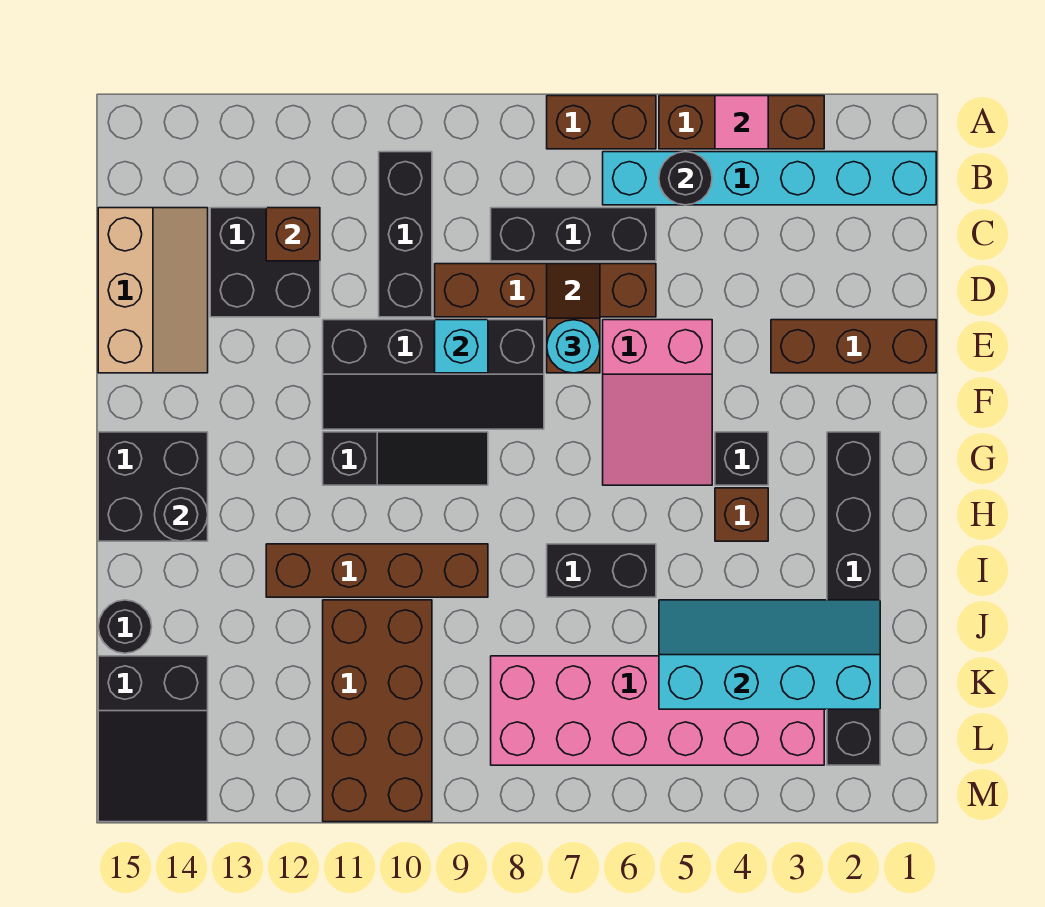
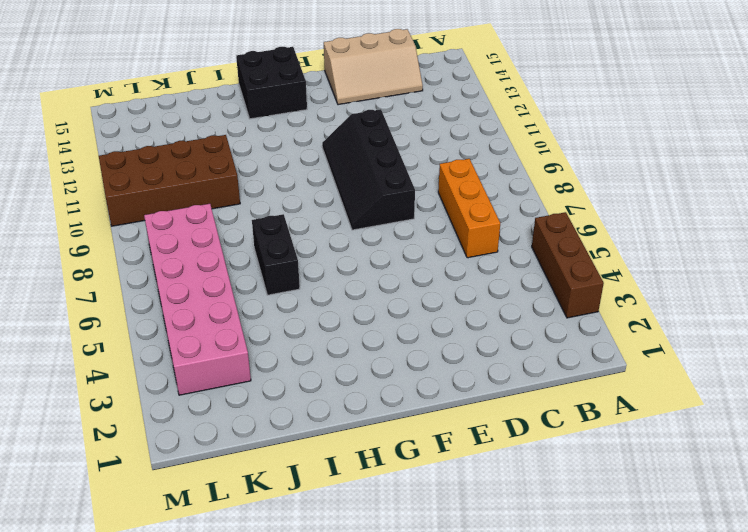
orange brick C6:C8 level 1 -> black brick C6:C8 level 1
none -> brown brick A6:A7 level 1
none -> cyan brick B1:B6 level 1
none -> black brick B10:D10 level 1
none -> black brick C12:D13 level 1

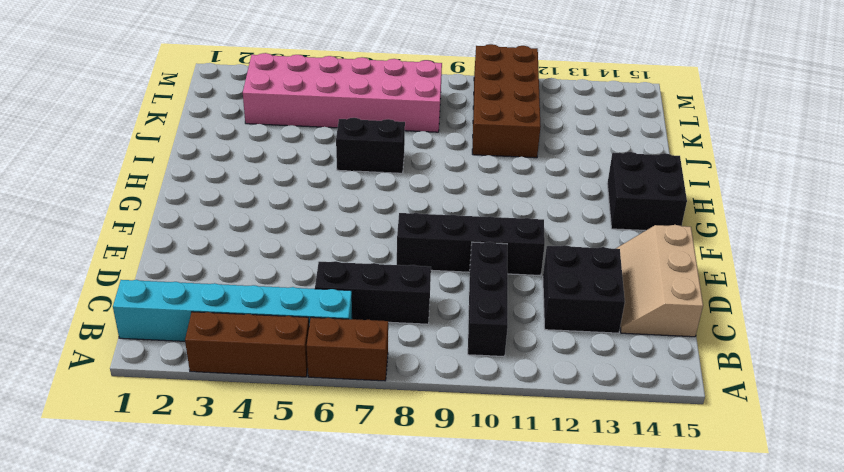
none -> brown brick D6:D9 level 1
none -> brown brick E1:E3 level 1
none -> pink slope E5:G6 level 1 top E
none -> black brick G2:L2 level 1

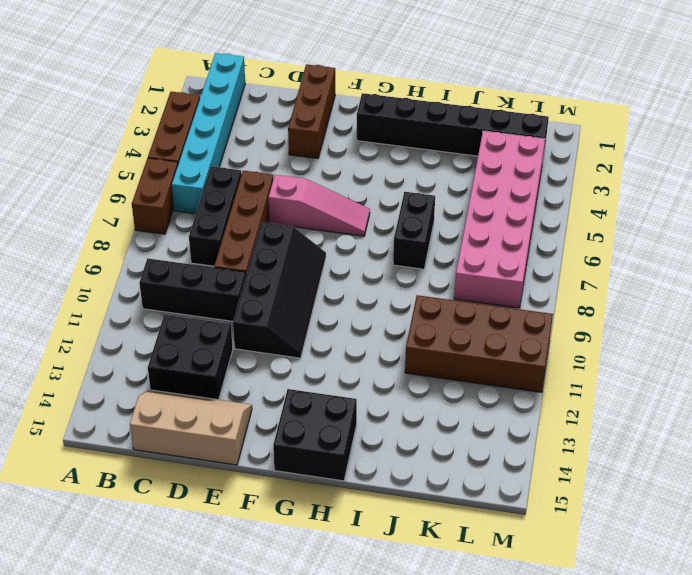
pink slope E6:G6 level 1 top E -> pink slope E5:G6 level 1 top E
none -> black brick G4 level 1
none -> black slope G9:G11 level 1 top 11
none -> brown brick H4 level 1
none -> brown brick I9:I12 level 1

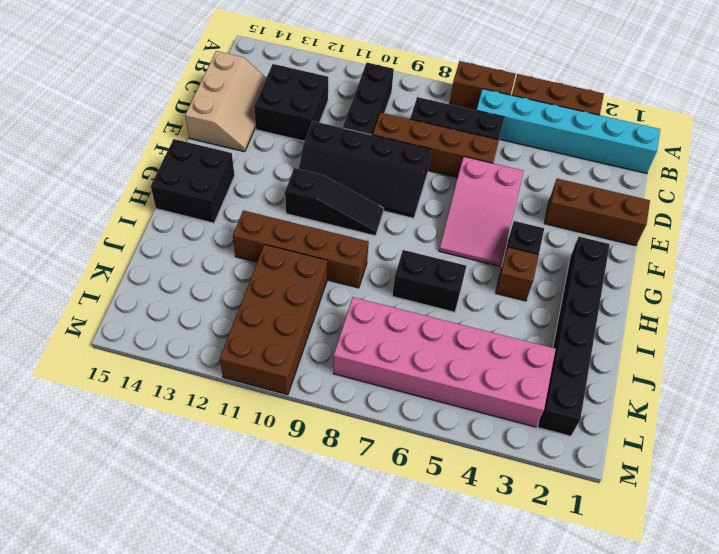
none -> black round brick J15 level 1
none -> black slope K14:M15 level 1 top K
none -> pink tile A4 level 2
none -> black round brick B5 level 2

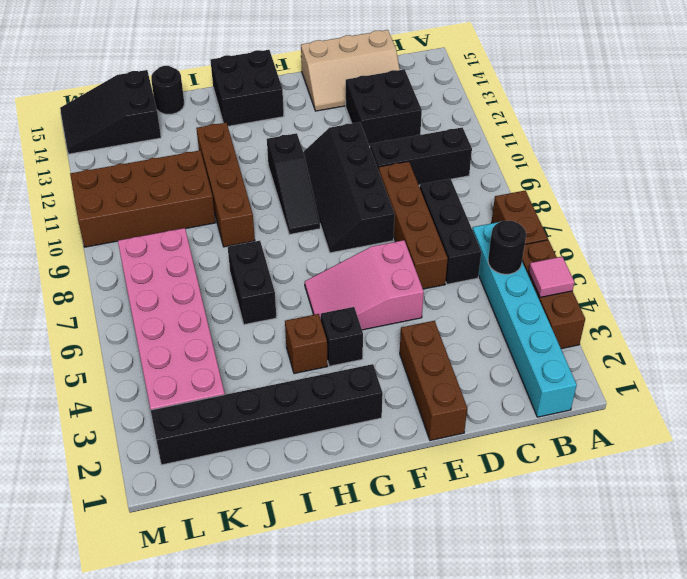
none -> brown brick C12 level 2
none -> brown slope D7:E7 level 2 top E
none -> cyan brick E9 level 2
none -> black round brick H14 level 2

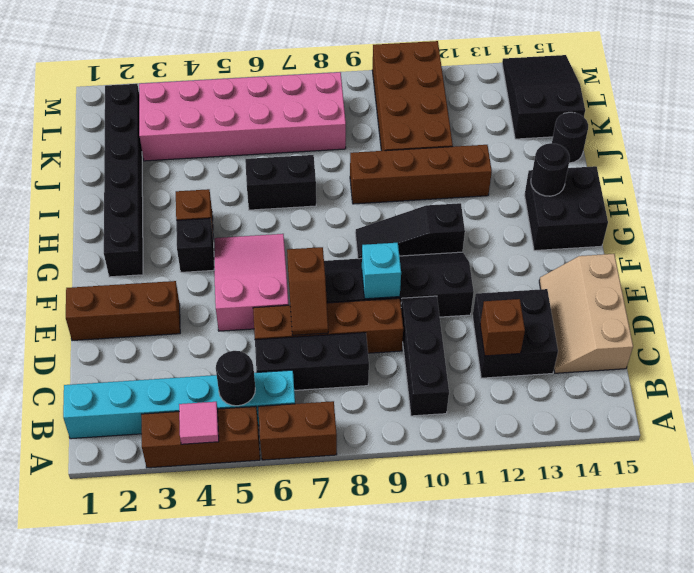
none -> cyan slope J2:K5 level 2 top K
none -> cyan round brick E7 level 3

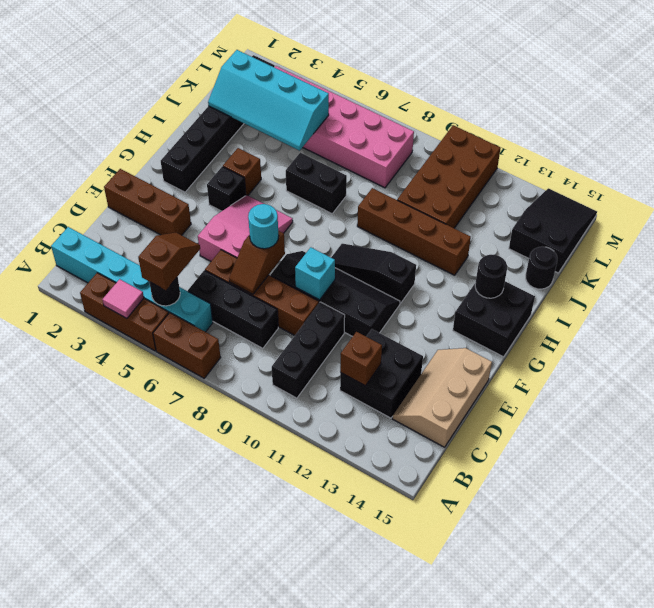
brown slope B5:C5 level 3 top B -> none

